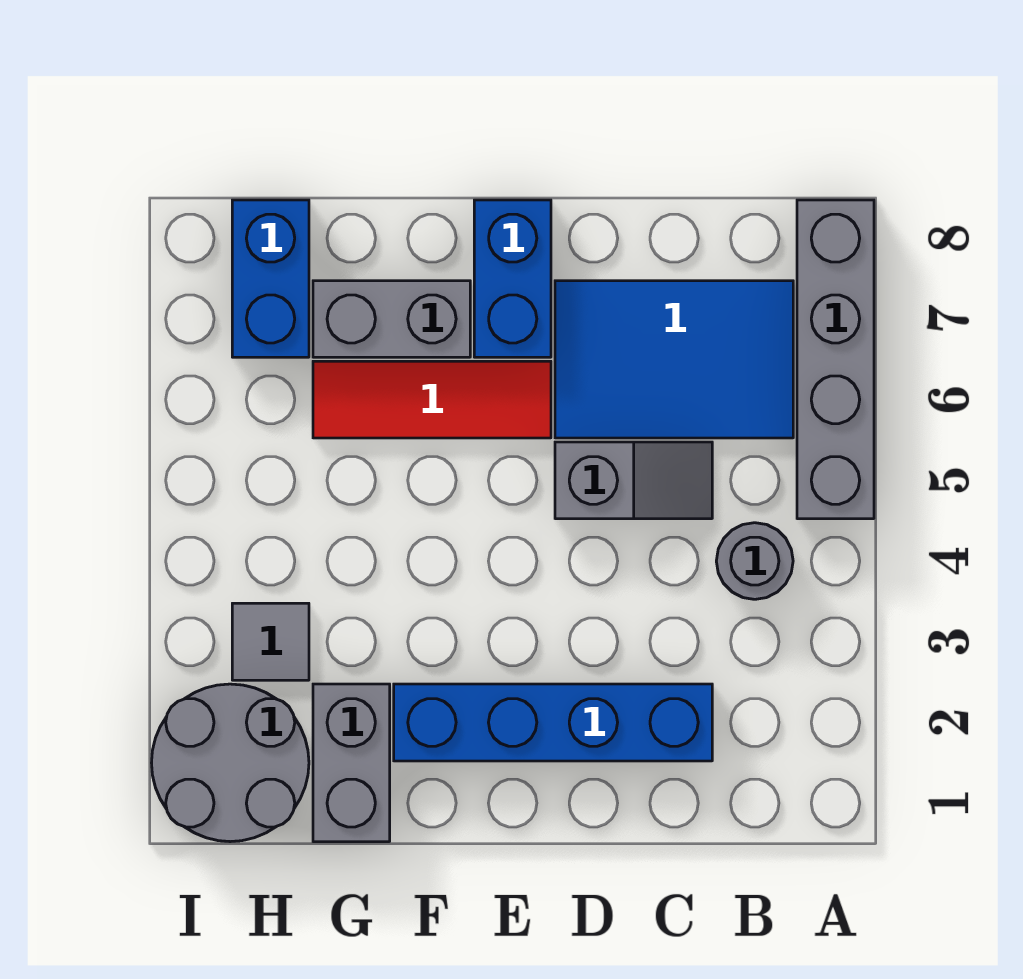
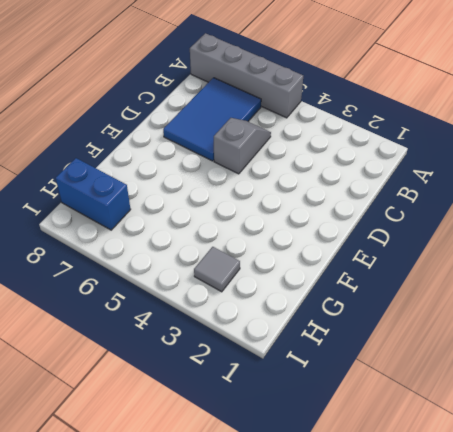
none -> grey round brick B4 level 1
none -> blue brick C2:F2 level 1
none -> red tile E6:G6 level 1

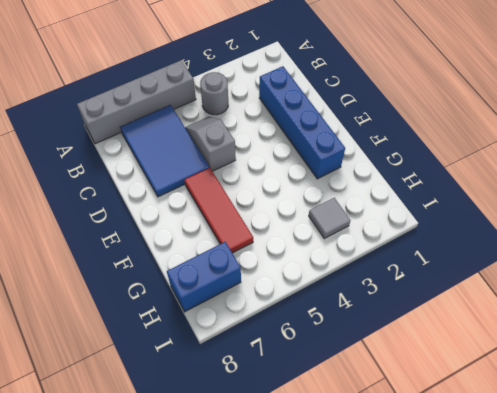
none -> blue brick E7:E8 level 1
none -> grey brick F7:G7 level 1
none -> grey brick G1:G2 level 1

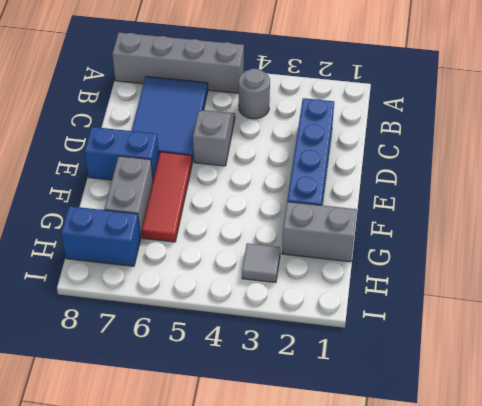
none -> grey round brick H1:I2 level 1

